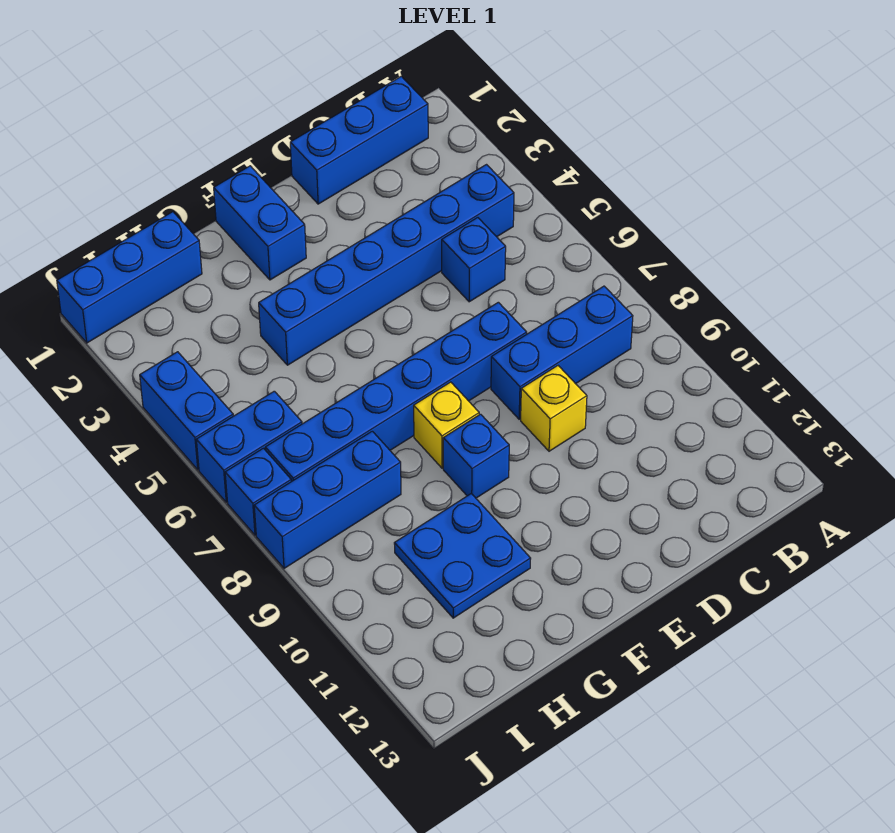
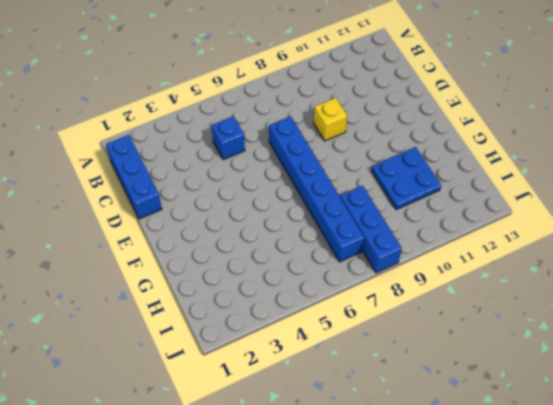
none -> blue brick B4:G4 level 1
none -> blue brick B8:D8 level 1
none -> blue brick F1:F2 level 1

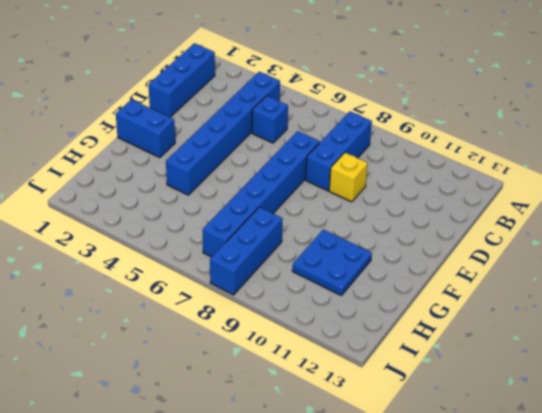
none -> yellow brick F8 level 1
none -> blue brick F9 level 1
none -> blue brick H1:J1 level 1

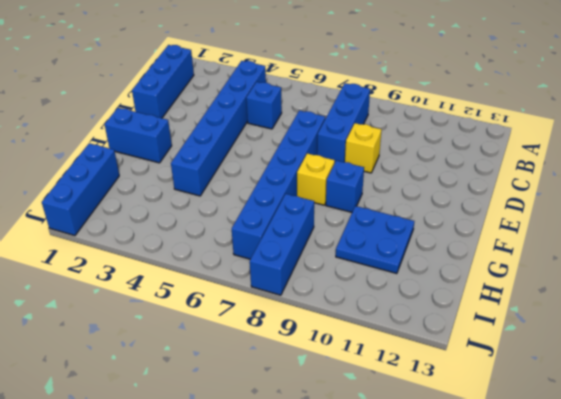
none -> blue brick I6:J6 level 1
none -> blue brick J4:J5 level 1
none -> blue brick J7 level 1

